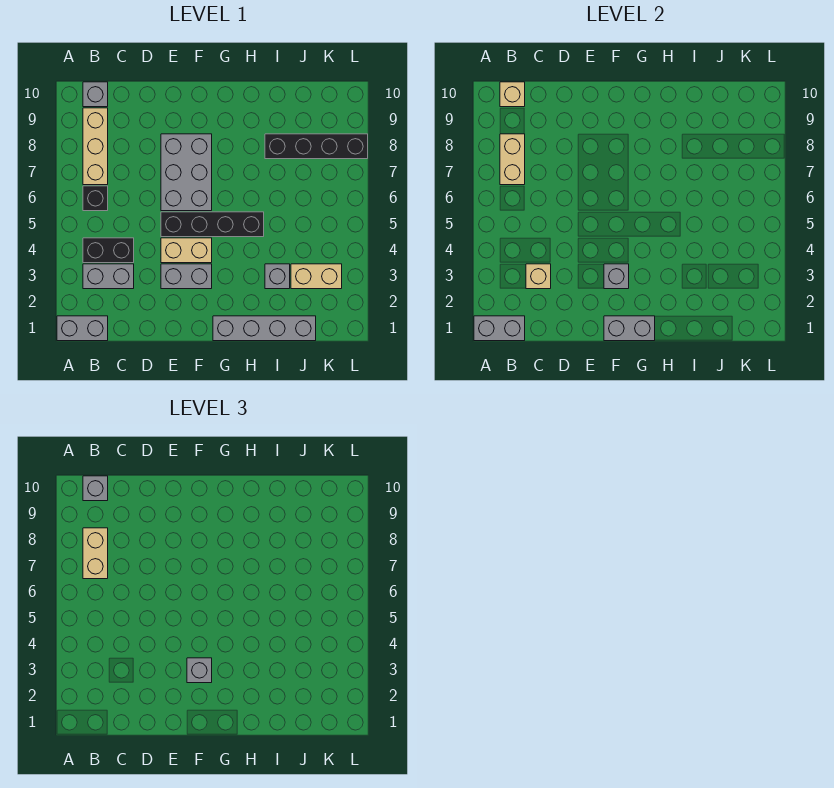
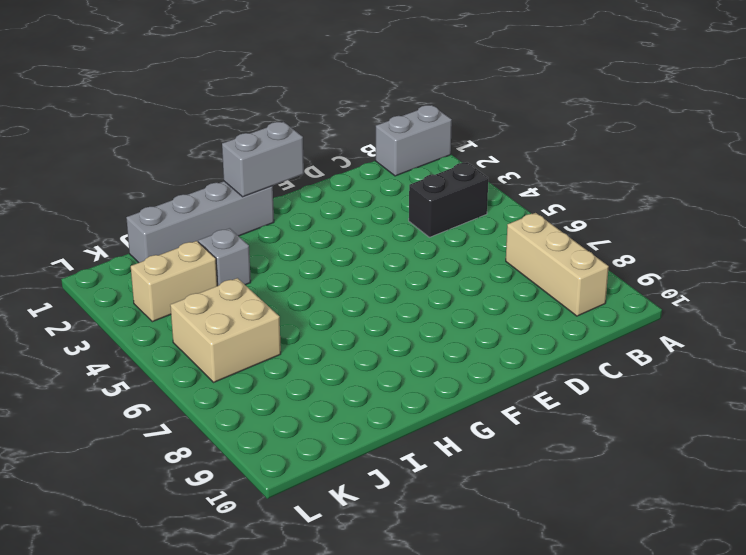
tan brick J5:K6 level 1 -> none
none -> grey brick B3:C3 level 1
none -> black brick B6 level 1
none -> grey brick B10 level 1

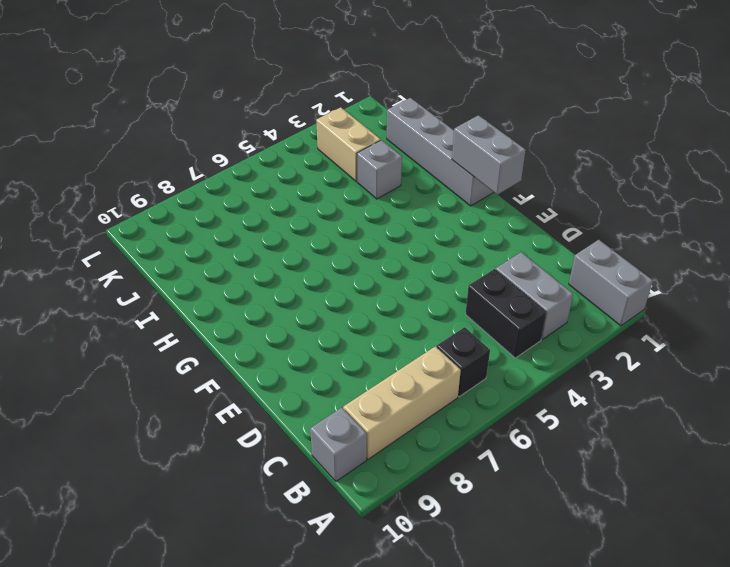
none -> grey brick E3:F3 level 1
none -> tan brick E4:F4 level 1
none -> black brick E5:H5 level 1

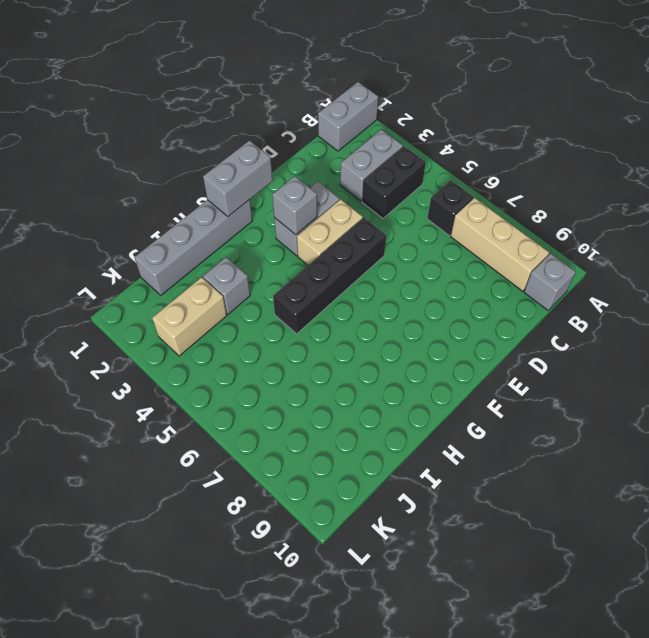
none -> grey brick E6:F8 level 1
none -> black brick I8:L8 level 1
none -> grey brick A1:B1 level 2

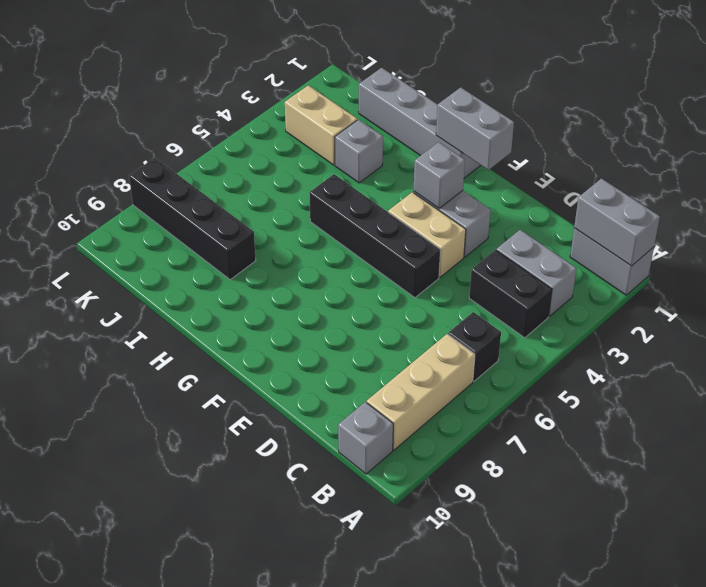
none -> grey brick E6:F8 level 1
none -> tan brick B7:B8 level 2
none -> tan brick B10 level 2

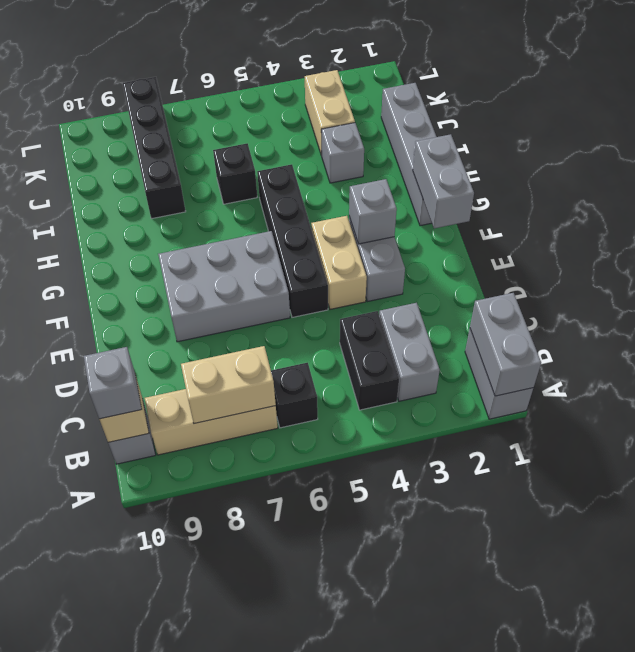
black brick I6 level 1 -> none
none -> tan brick C3 level 2
none -> tan brick B7:B8 level 3
none -> grey brick F3 level 3

